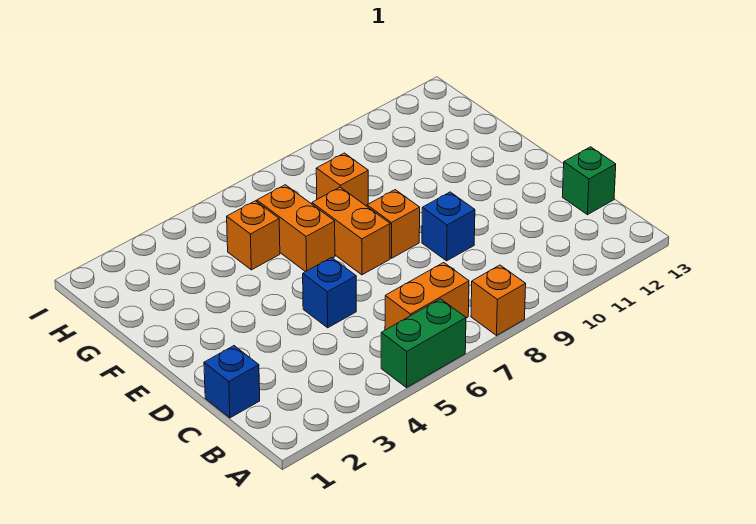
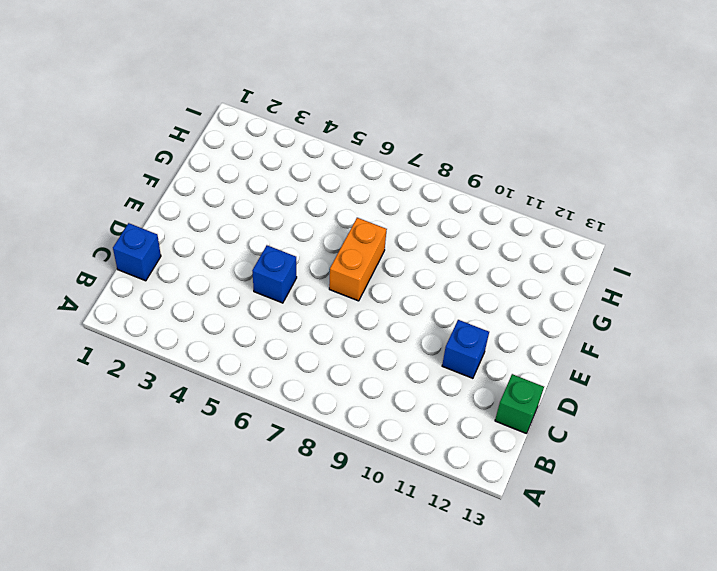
blue brick D11 level 1 -> blue brick D9 level 1
none -> green brick A5:A6 level 1
none -> orange brick A8 level 1
none -> orange brick B6:B7 level 1

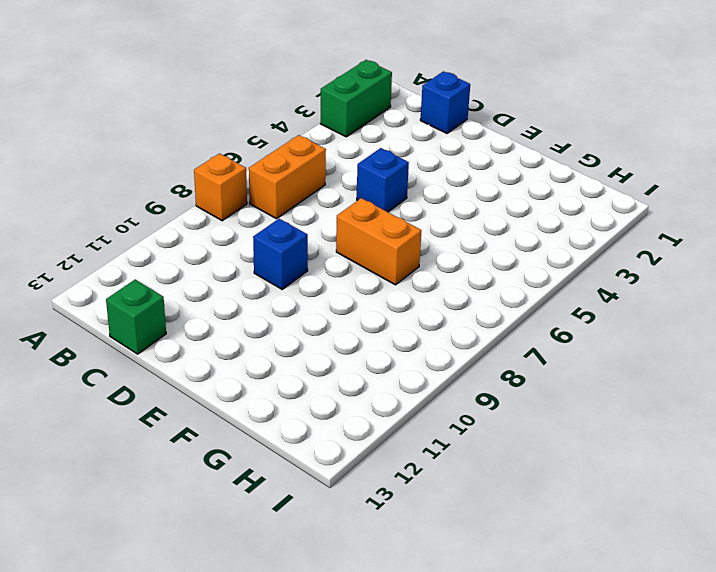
green brick A2:A3 level 1 -> green brick A5:A6 level 1
none -> orange brick E8 level 1
none -> orange brick F6:G6 level 1
none -> orange brick G5 level 1

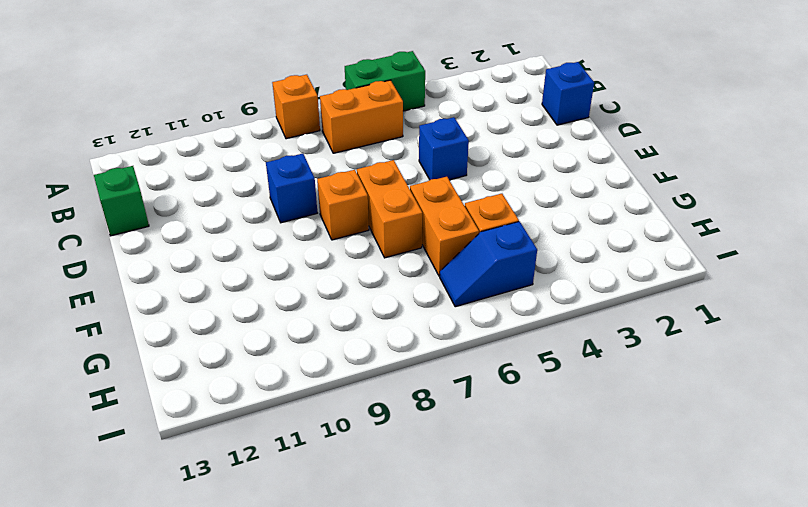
blue slope H5:H6 level 1 top 5 -> none
none -> orange brick G8 level 1

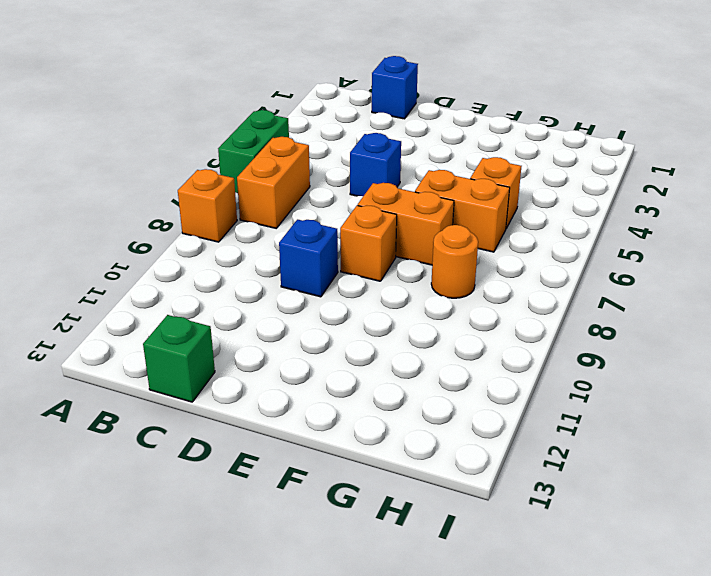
orange round brick G8 level 1 -> orange brick G8 level 1

